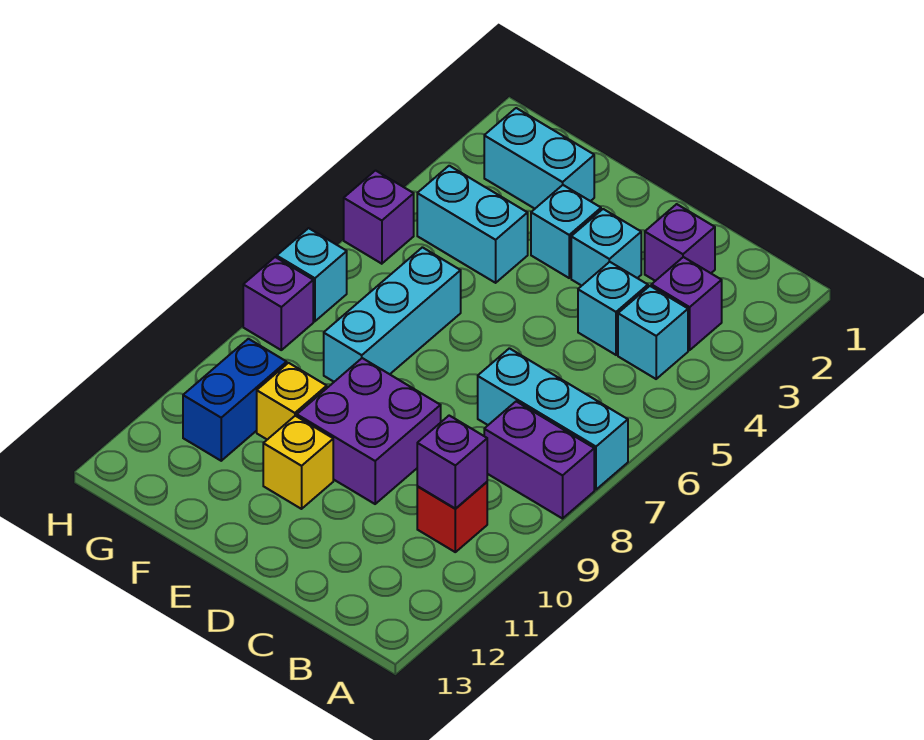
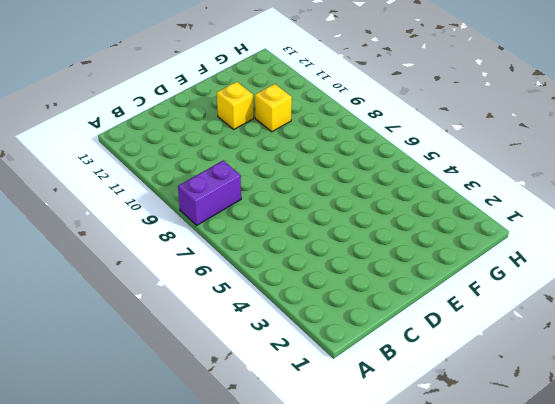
none -> cyan brick A7:C7 level 1
none -> purple brick B3 level 1
none -> cyan brick B4 level 1

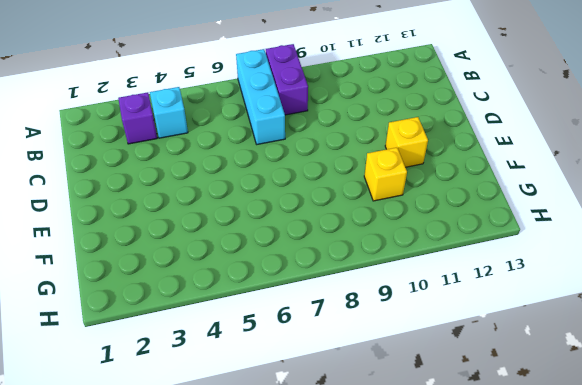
none -> red brick B10 level 1
none -> purple brick C2 level 1
none -> cyan brick C4 level 1

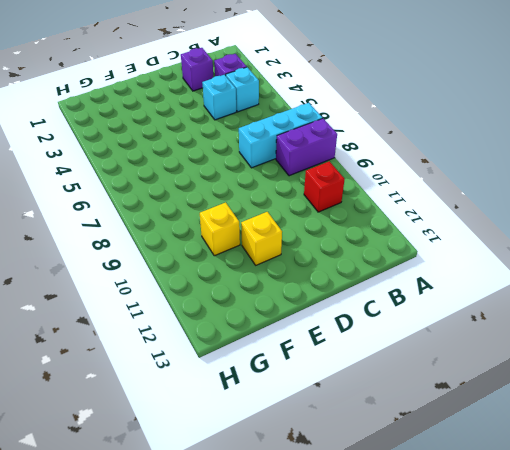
none -> cyan brick D3 level 1
none -> purple brick D9:E10 level 1
none -> cyan brick E3 level 1

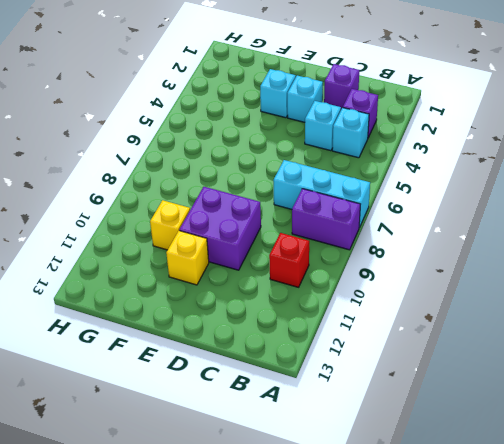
none -> cyan brick F2:G2 level 1
none -> cyan brick F4:G4 level 1
none -> cyan brick F6:F8 level 1

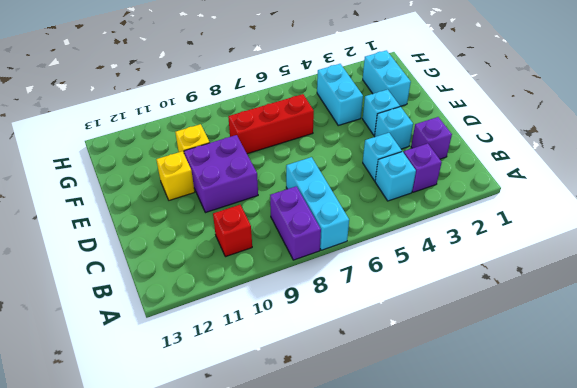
red brick F6:F8 level 1 -> cyan brick F6:F8 level 1
none -> blue brick G10:G11 level 1
none -> purple brick H5 level 1
none -> cyan brick H7 level 1

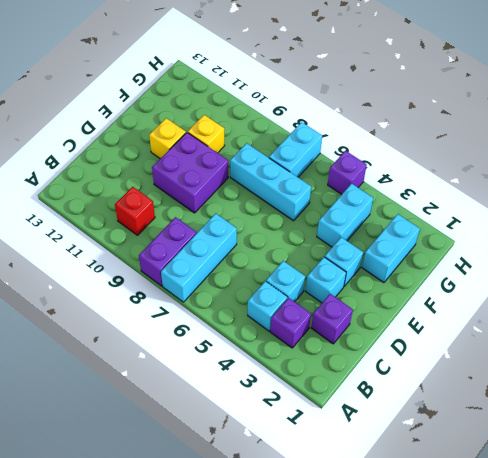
cyan brick G7:H7 level 1 -> cyan brick H7 level 1
none -> blue brick G10:G11 level 1
none -> purple brick H8 level 1
none -> purple brick B10 level 2

